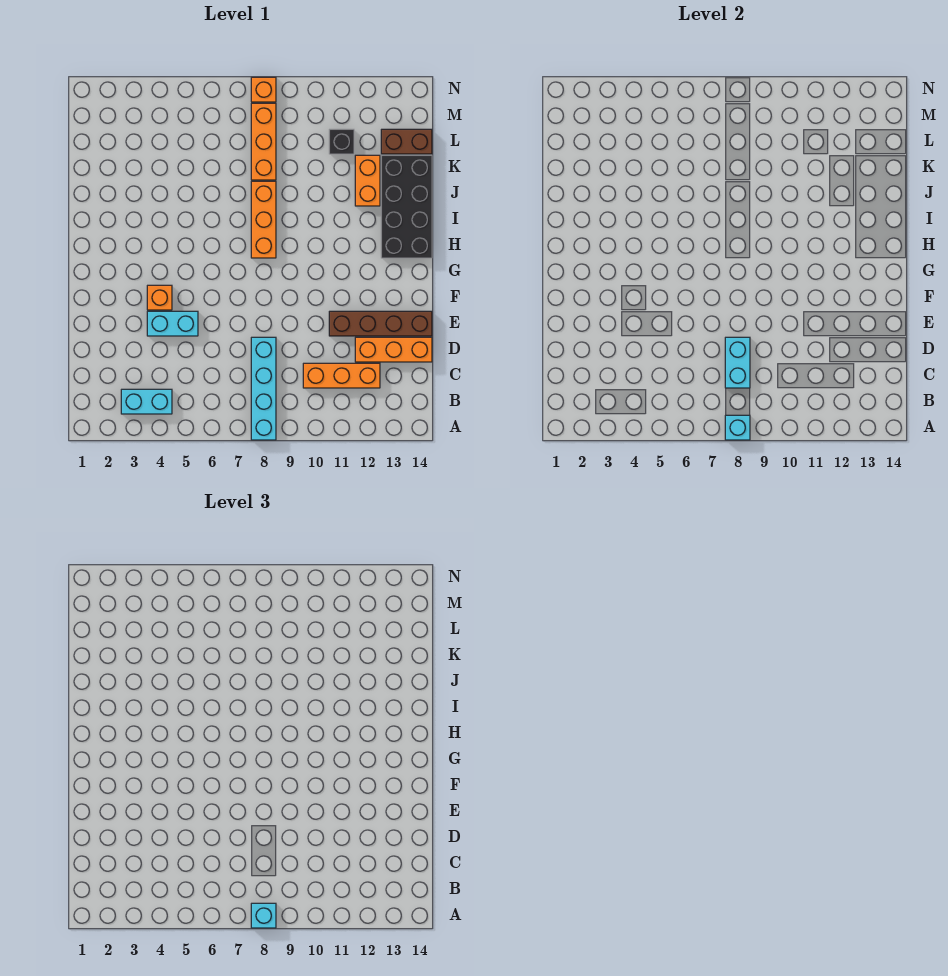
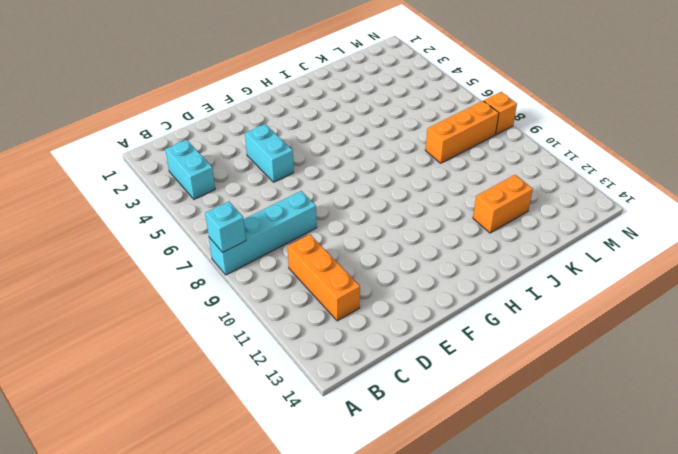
none -> orange brick D12:D14 level 1
none -> brown brick E11:E14 level 1
none -> orange brick F4 level 1

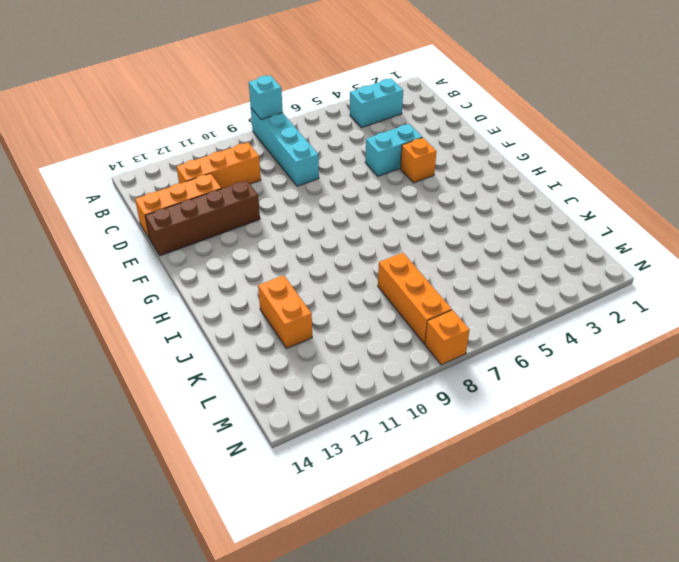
none -> orange brick H8:J8 level 1
none -> black brick H13:K14 level 1
none -> black brick L11 level 1

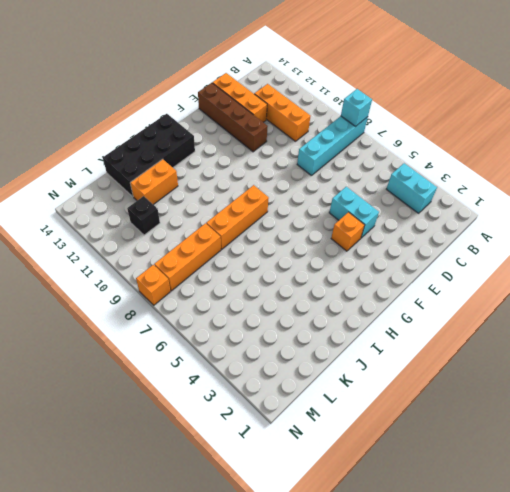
none -> brown brick L13:L14 level 1
none -> cyan brick C8:D8 level 2
none -> cyan brick A8 level 3

